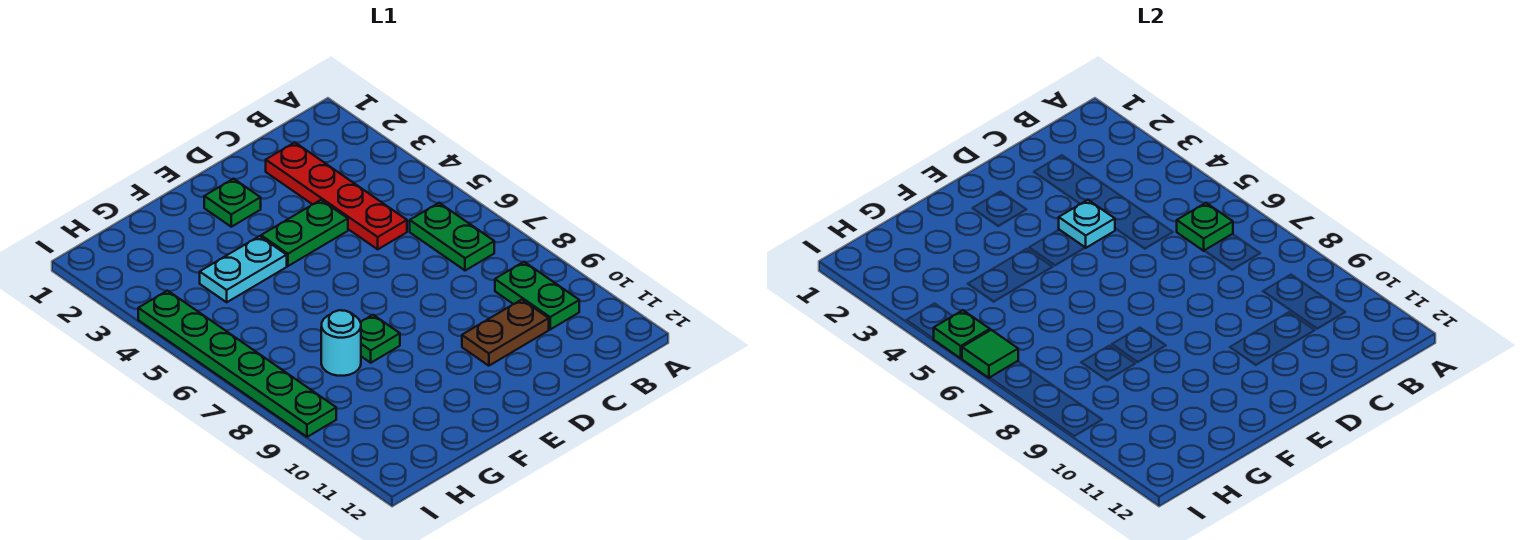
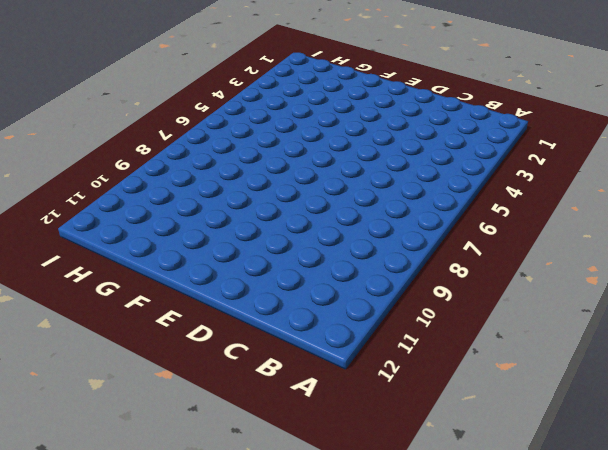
none -> green plate B6:B7 level 1
none -> green plate B9:B10 level 1
none -> red plate C2:C5 level 1

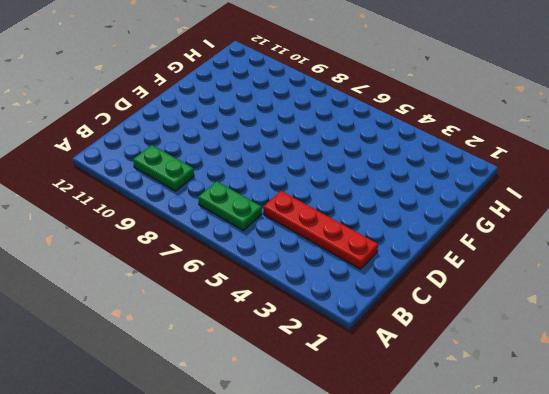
none -> brown plate C10:D10 level 1
none -> green plate D4:E4 level 1
none -> green plate E2 level 1

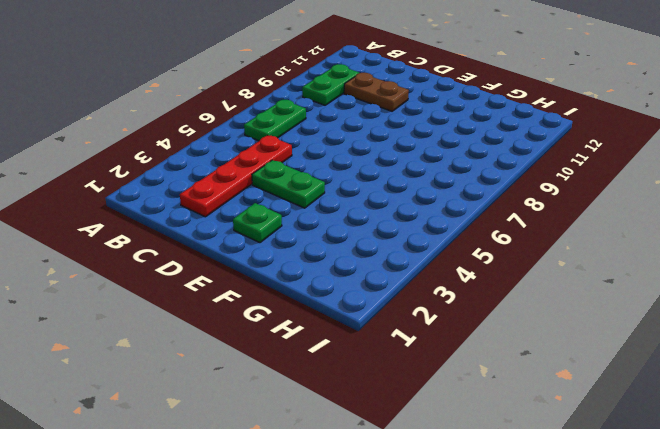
none -> cyan plate F4:G4 level 1
none -> green plate F8 level 1
none -> cyan round brick G8 level 1

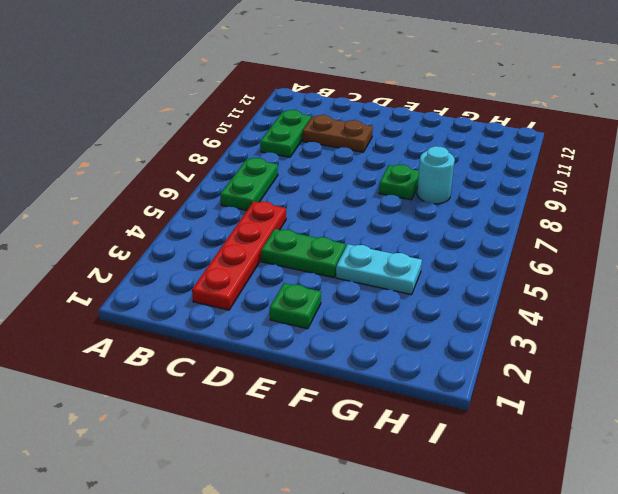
none -> green plate I4:I9 level 1
none -> green plate B6 level 2
none -> cyan plate D4 level 2

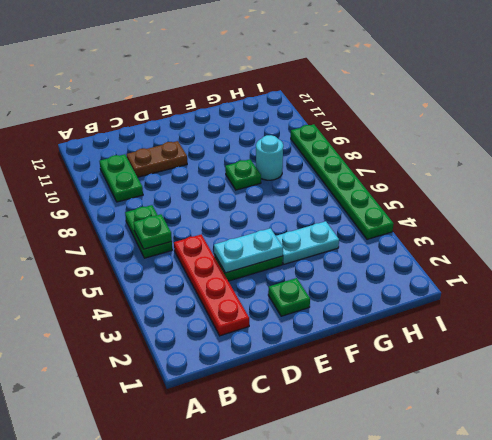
cyan plate D4:E4 level 2 -> cyan plate D4 level 2
none -> green plate I5 level 2
none -> green tile I6 level 2

